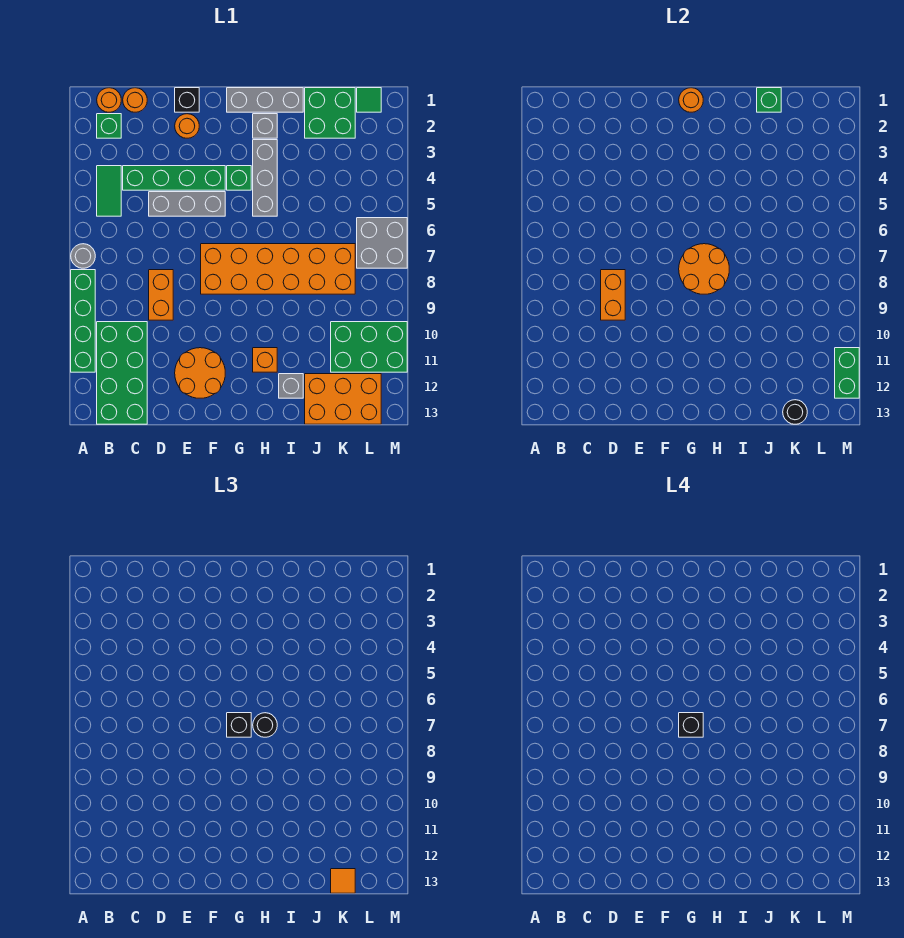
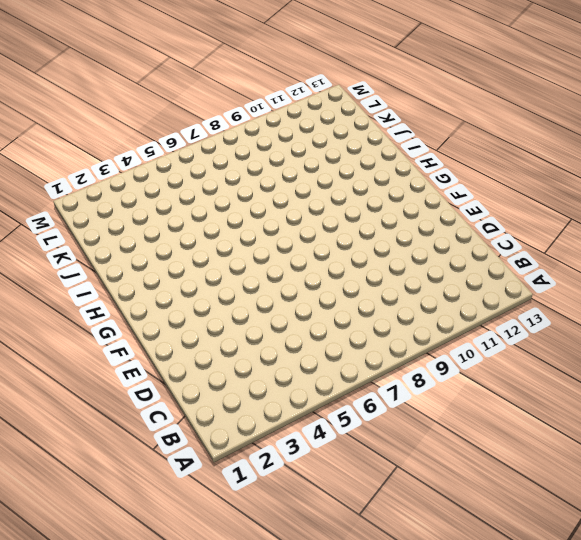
none -> grey round brick A7 level 1
none -> green brick A8:A11 level 1
none -> orange round brick B1 level 1
none -> green brick B2 level 1

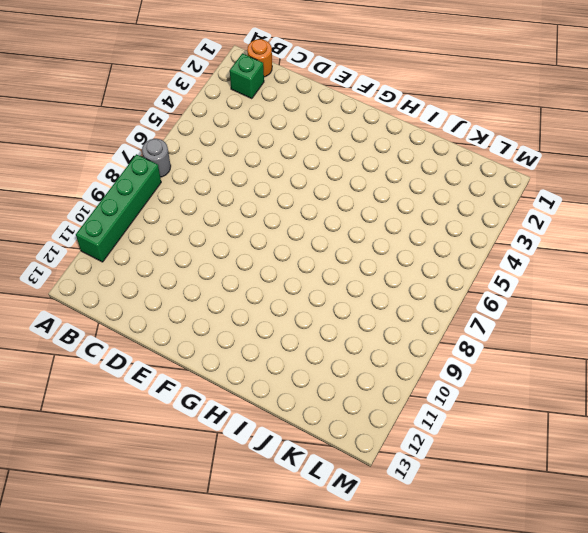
none -> green tile B4:B5 level 1
none -> green brick B10:C13 level 1
none -> orange round brick C1 level 1
none -> green brick C4:F4 level 1

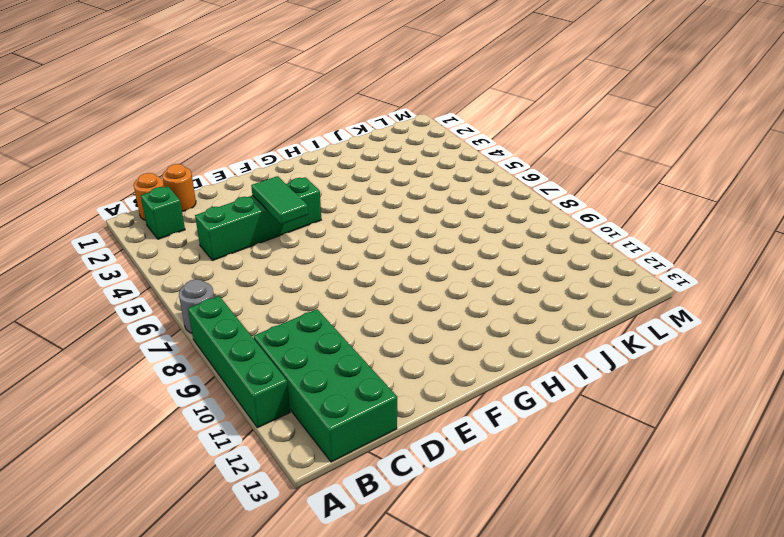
green tile E4:E5 level 2 -> green tile B4:B5 level 1
none -> grey brick D5:F5 level 1
none -> orange brick D8:D9 level 1
none -> black brick E1 level 1
none -> orange round brick E2 level 1

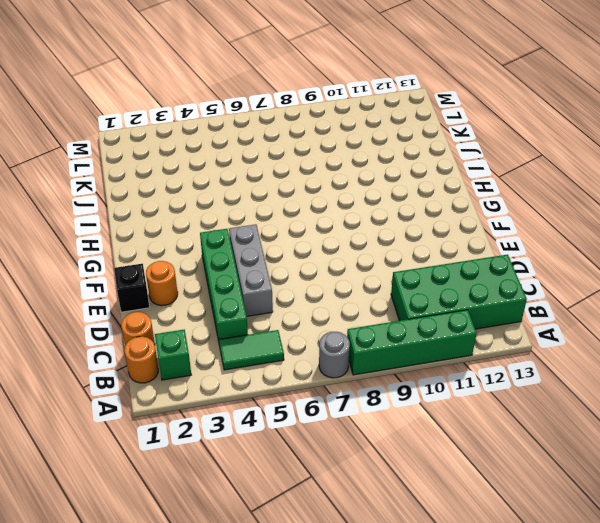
none -> orange brick D8:D9 level 1
none -> orange round brick E11:F12 level 1
none -> orange brick F7:K8 level 1
none -> grey brick G1:I1 level 1

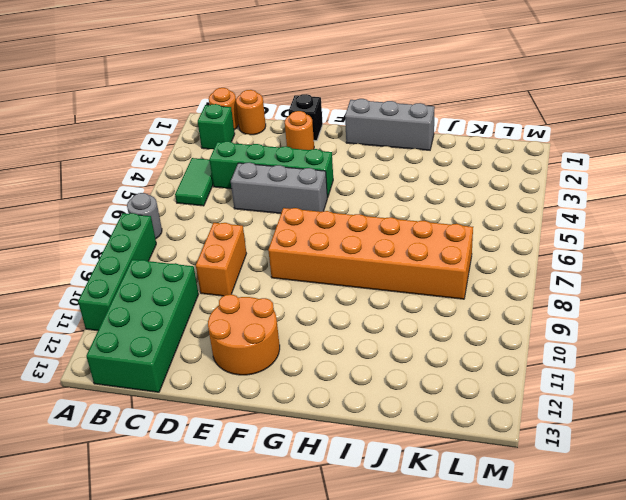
none -> green brick G4 level 1
none -> grey brick H2 level 1
none -> grey brick H3:H5 level 1
none -> orange brick H11 level 1

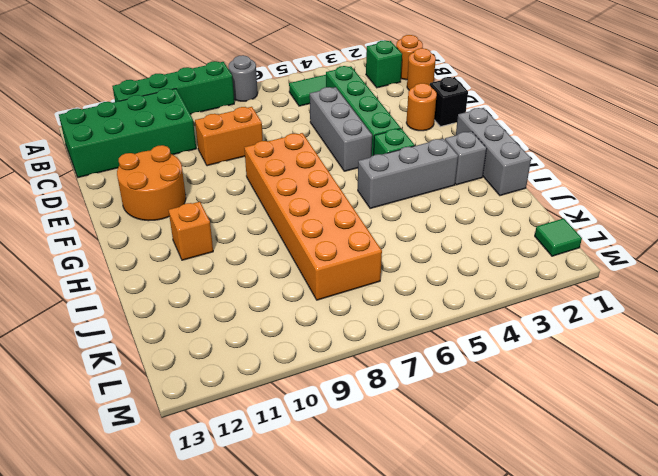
none -> grey brick I12 level 1
none -> green brick J1:K2 level 1
none -> orange brick J12:L13 level 1
none -> green brick K10:M11 level 1

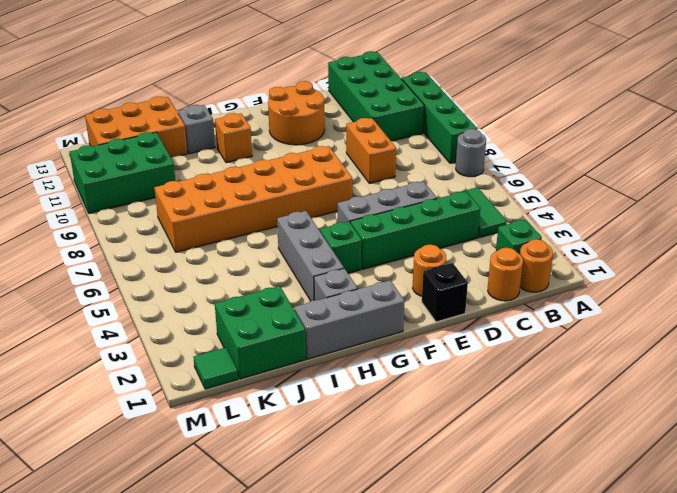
none -> grey brick L6:M7 level 1
none -> orange brick D8:D9 level 2
none -> orange round brick G1 level 2
none -> orange round brick G7:H8 level 2

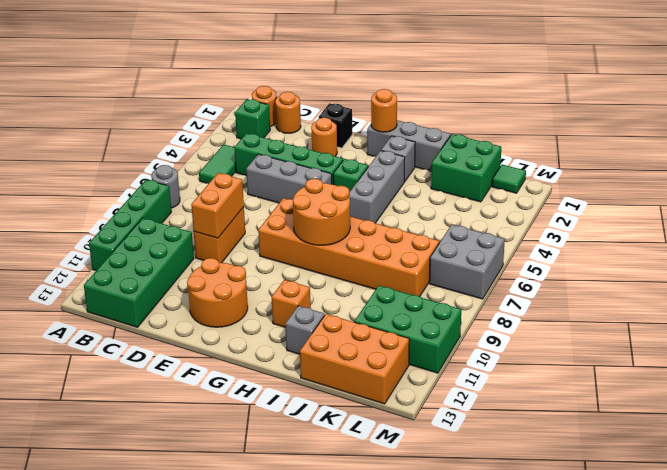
none -> green brick J1 level 2
none -> black round brick K13 level 2
none -> green brick M11:M12 level 2
none -> black brick G7 level 3

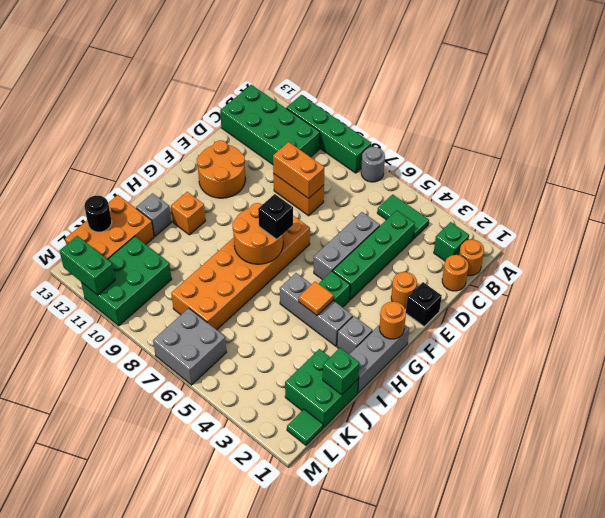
orange tile H4 level 2 -> orange tile K13 level 3
none -> black round brick H7 level 3
none -> black brick G7 level 4

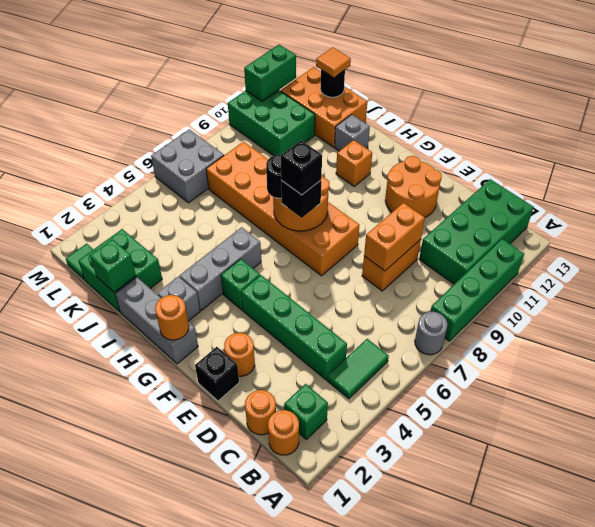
none -> grey brick D5:F5 level 1

